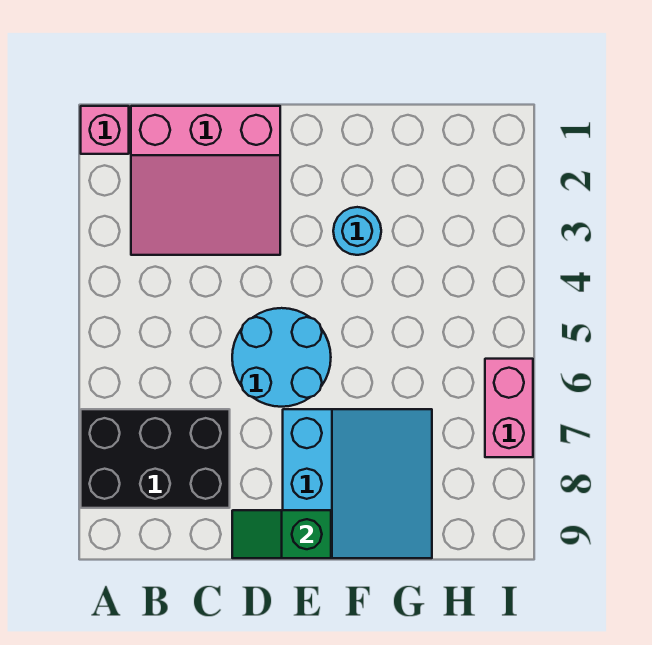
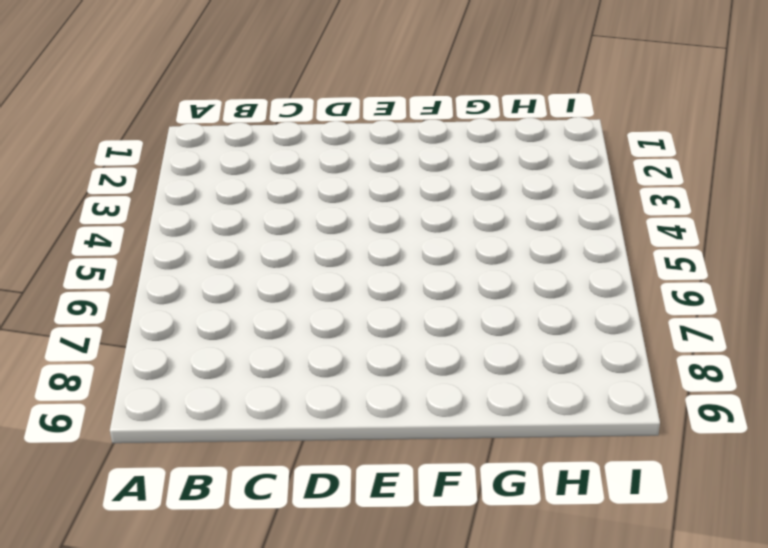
none -> pink brick A1 level 1
none -> black brick A7:C8 level 1

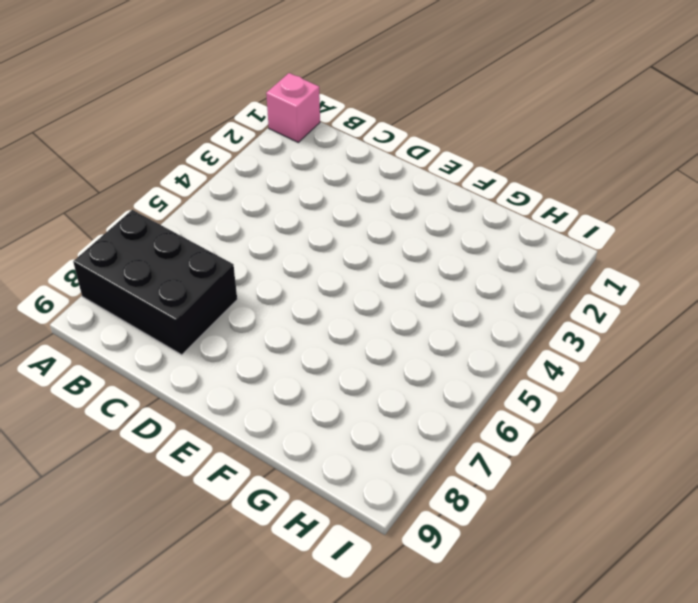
none -> pink slope B1:D3 level 1 top 1
none -> cyan round brick D5:E6 level 1

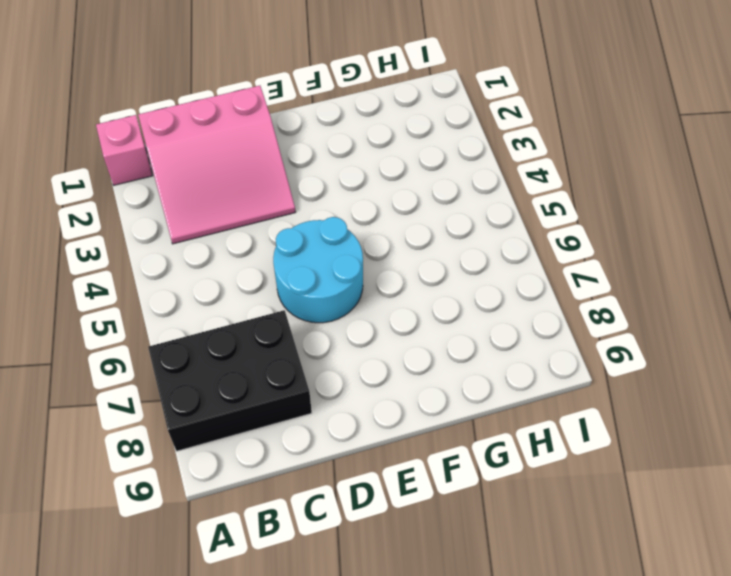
none -> cyan slope E7:G9 level 1 top E
none -> cyan round brick F3 level 1

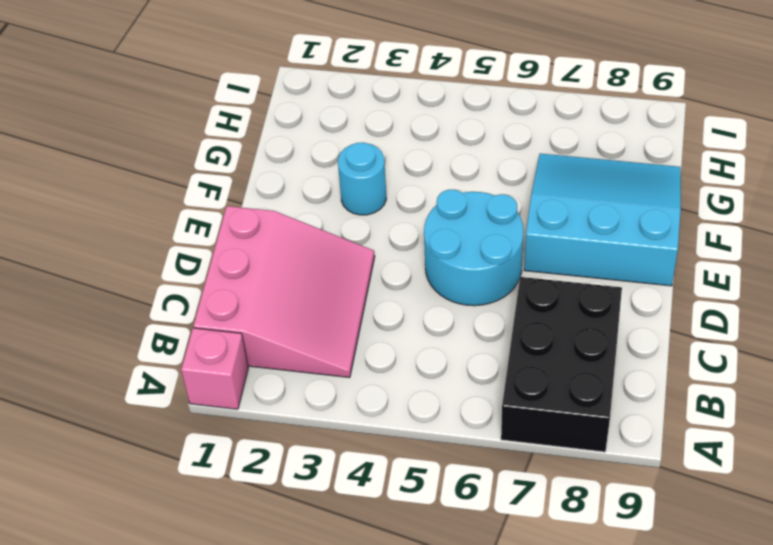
none -> pink brick I6:I7 level 1
none -> green slope D9:E9 level 2 top E

